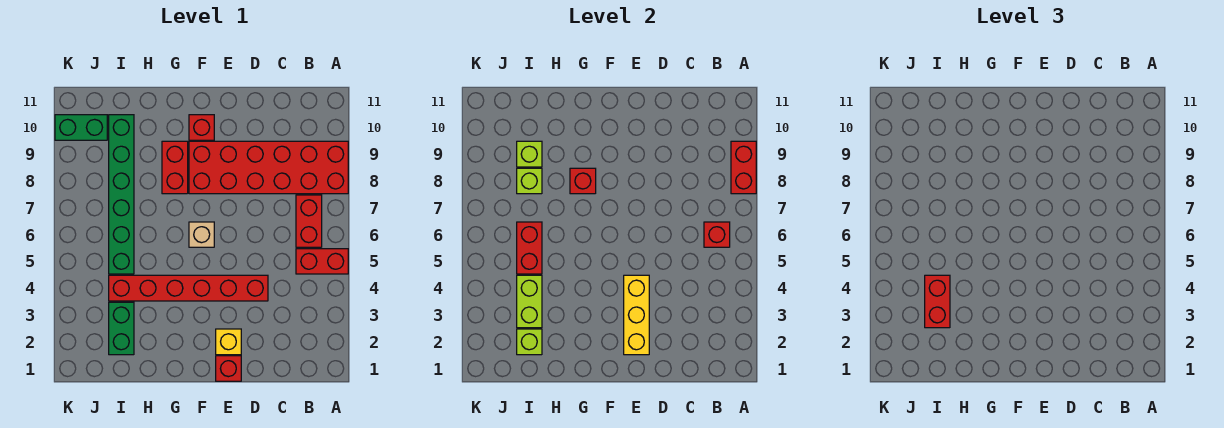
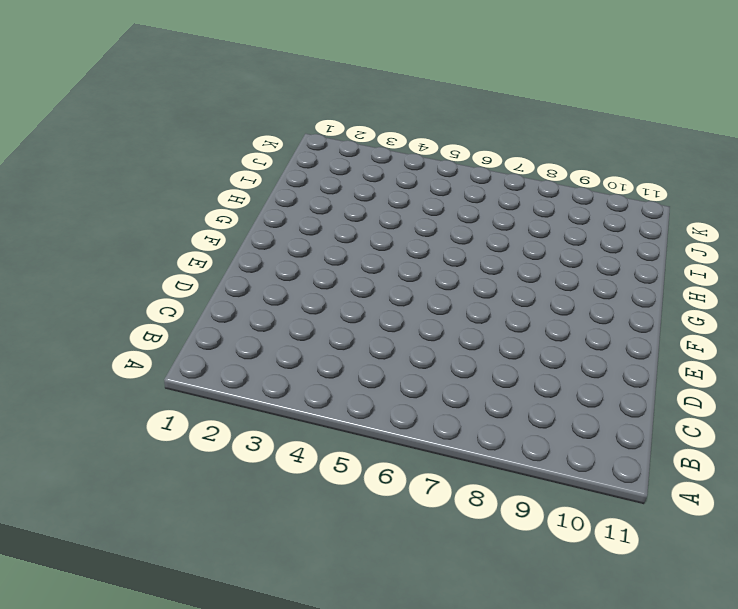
none -> red brick A5:B5 level 1
none -> red brick A8:F9 level 1
none -> red brick B6:B7 level 1

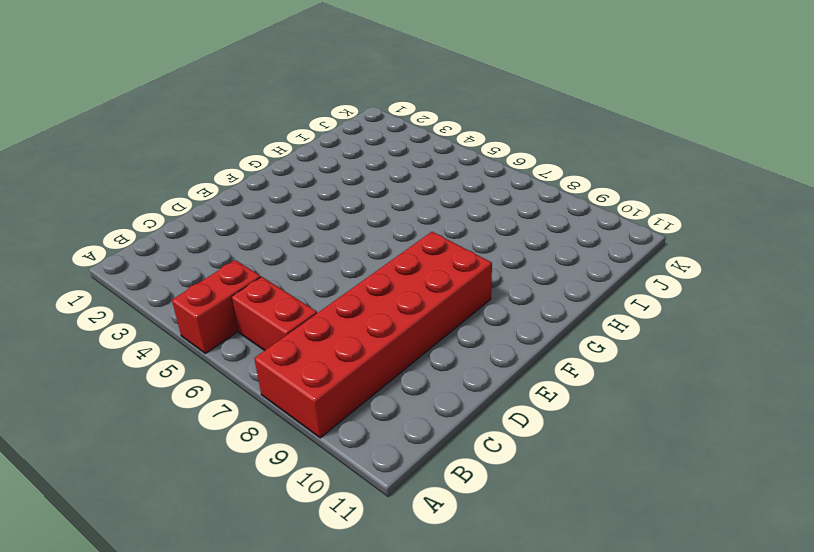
none -> red brick D4:I4 level 1
none -> red brick E1 level 1
none -> yellow brick E2 level 1

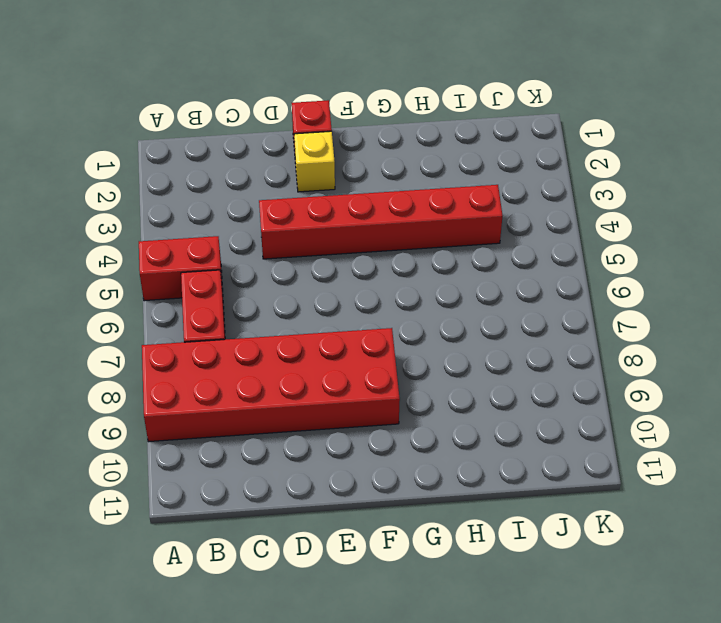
none -> tan brick F6 level 1
none -> red brick F10 level 1
none -> red brick G8:G9 level 1

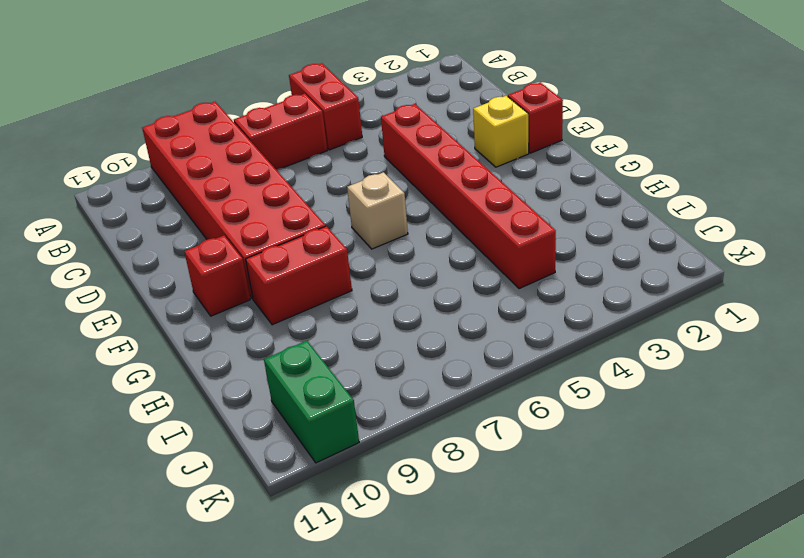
none -> green brick I2:I3 level 1
none -> green brick I5:I10 level 1
none -> red brick A8:A9 level 2

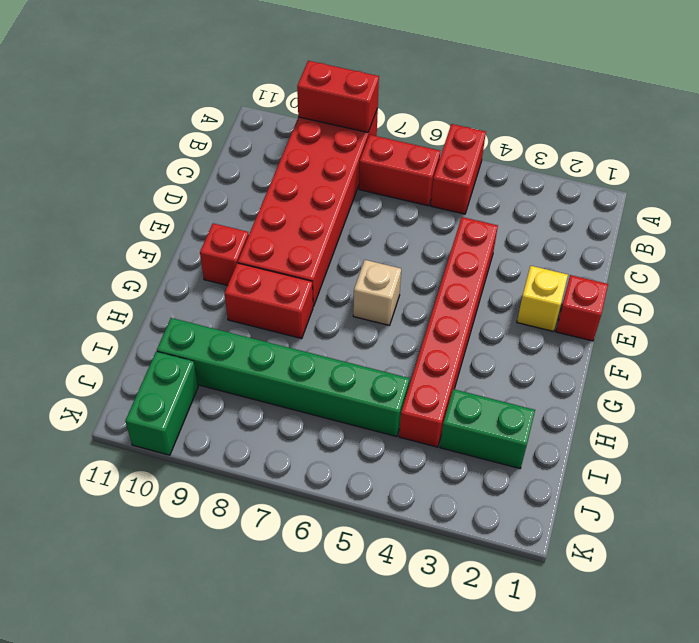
none -> red brick B6 level 2
none -> yellow brick E2:E4 level 2
none -> red brick G8 level 2

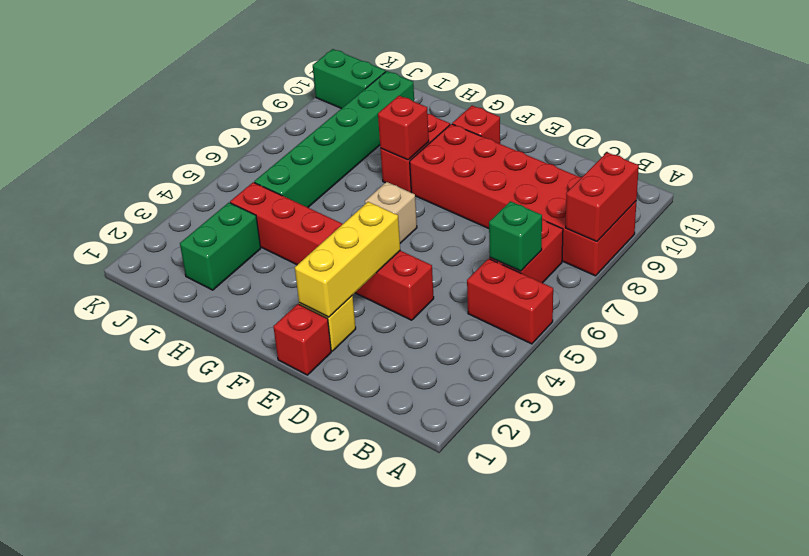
green brick B6 level 2 -> red brick B6 level 2
none -> lime brick I2 level 2
none -> lime brick I3:I4 level 2
none -> red brick I5:I6 level 2

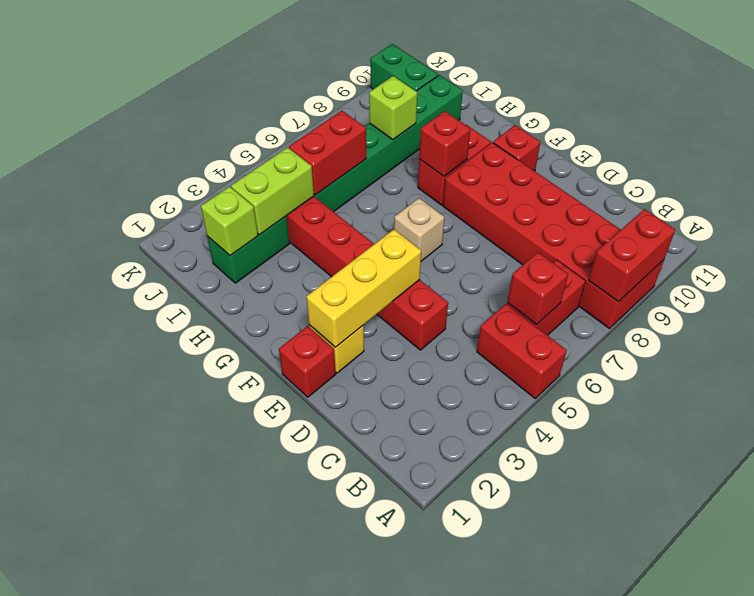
none -> lime brick I9 level 2
none -> red brick I3:I4 level 3

